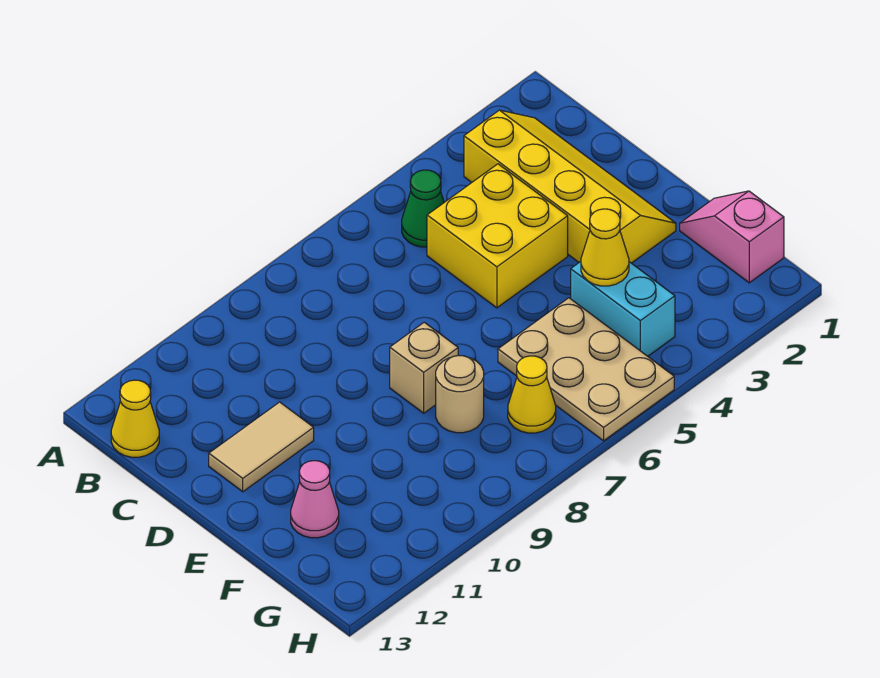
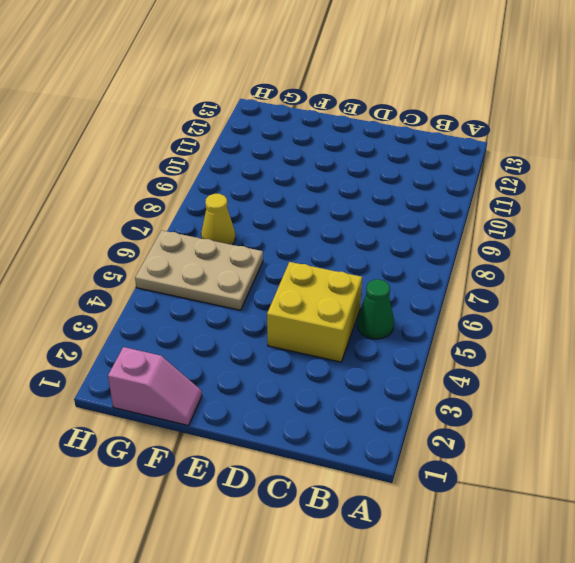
none -> yellow slope B2:E3 level 1 top 3
none -> yellow cone B13 level 1
none -> tan tile D11:D12 level 1

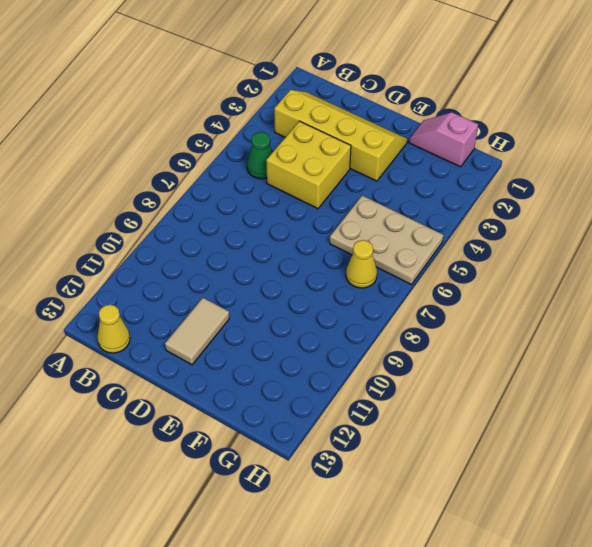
none -> tan brick E8 level 1
none -> cyan brick F4:G4 level 1
none -> tan round brick F8 level 1

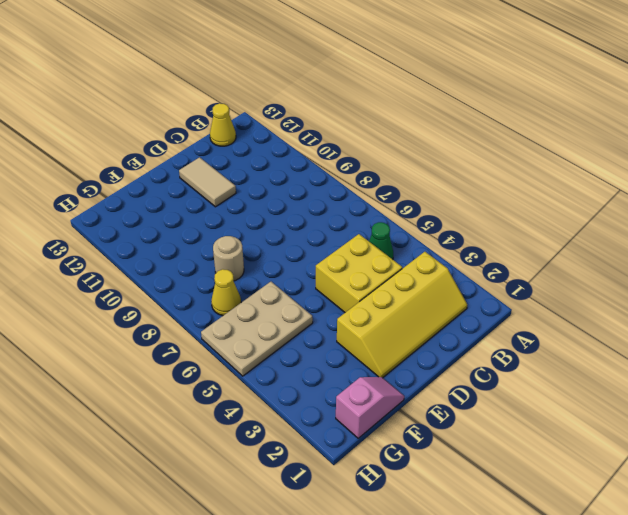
none -> tan brick E8 level 1
none -> cyan brick F4:G4 level 1
none -> pink cone F12 level 1

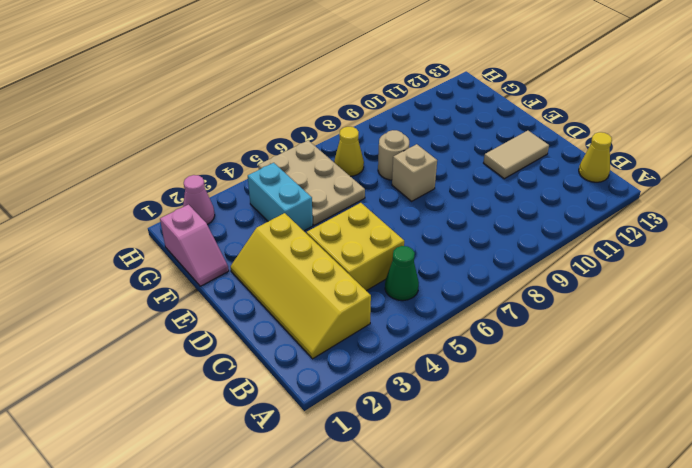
pink cone H2 level 1 -> pink cone F12 level 1
none -> yellow cone F4 level 2

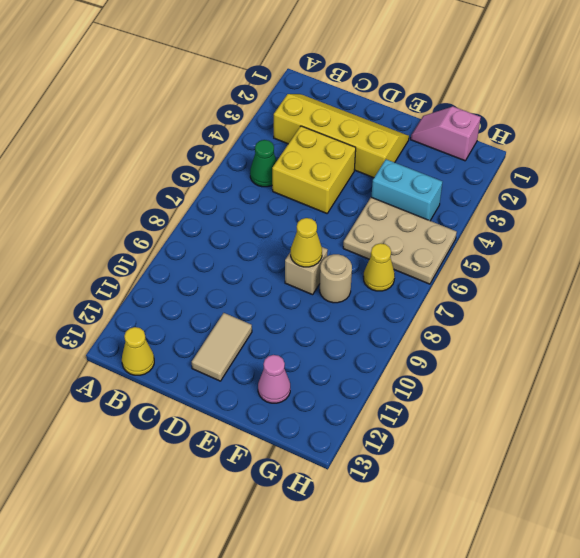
yellow cone E8 level 2 -> yellow cone F4 level 2

